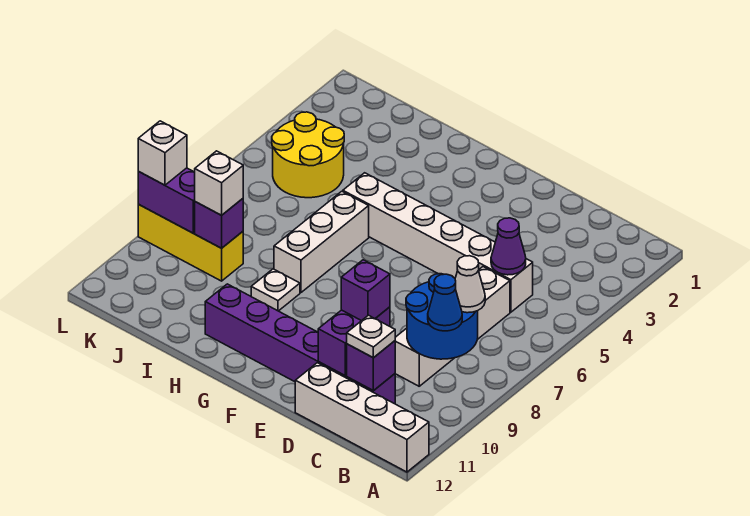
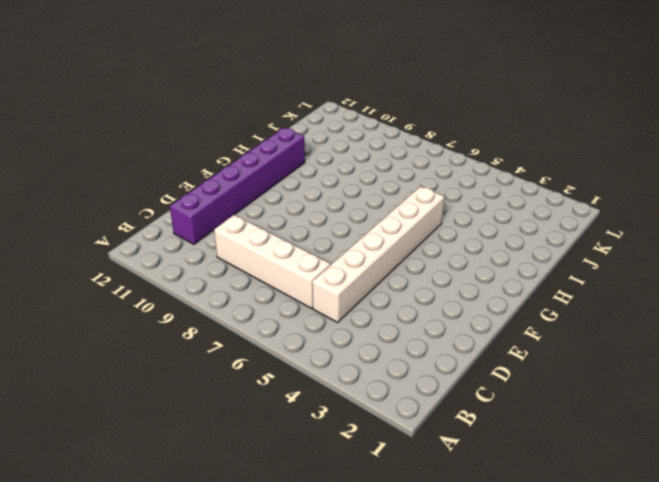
none -> white brick A12:D12 level 1
none -> white brick H6:H8 level 1
none -> white plate H9 level 1

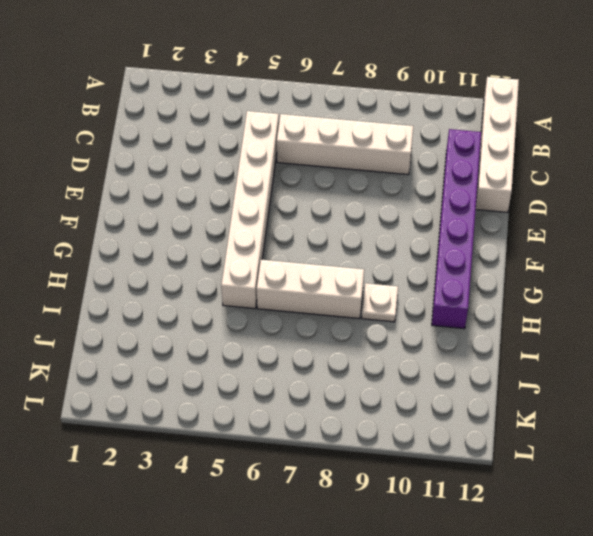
none -> yellow round brick J4:K5 level 1
none -> yellow brick J9:L9 level 1
none -> blue round brick B8:C9 level 2

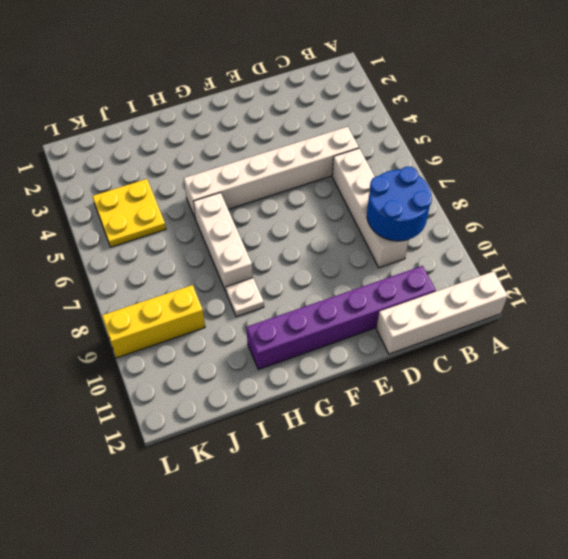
yellow plate J4:K5 level 1 -> yellow round brick J4:K5 level 1
none -> purple cone C5 level 2
none -> purple brick C11 level 2
none -> purple brick D10:D11 level 2

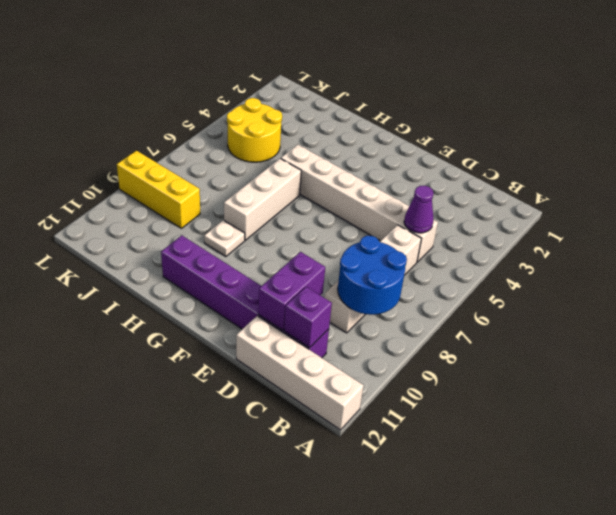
none -> purple brick J9 level 2
none -> purple brick K9:L9 level 2
none -> white cone B8 level 3

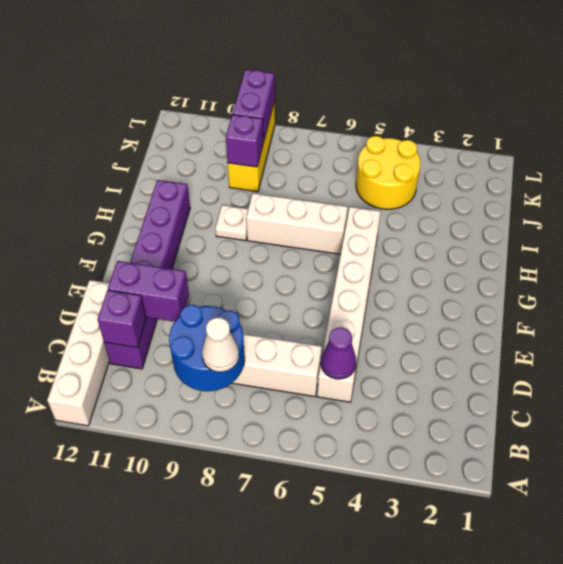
none -> blue cone B9 level 3
none -> white plate C11 level 3
none -> purple brick D10 level 3

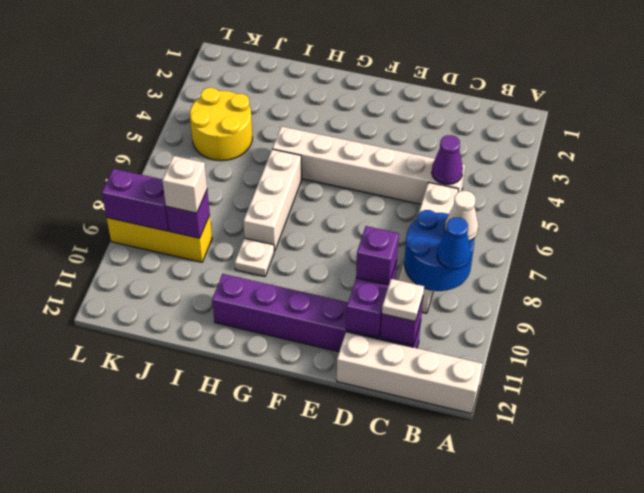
none -> white brick L9 level 3

